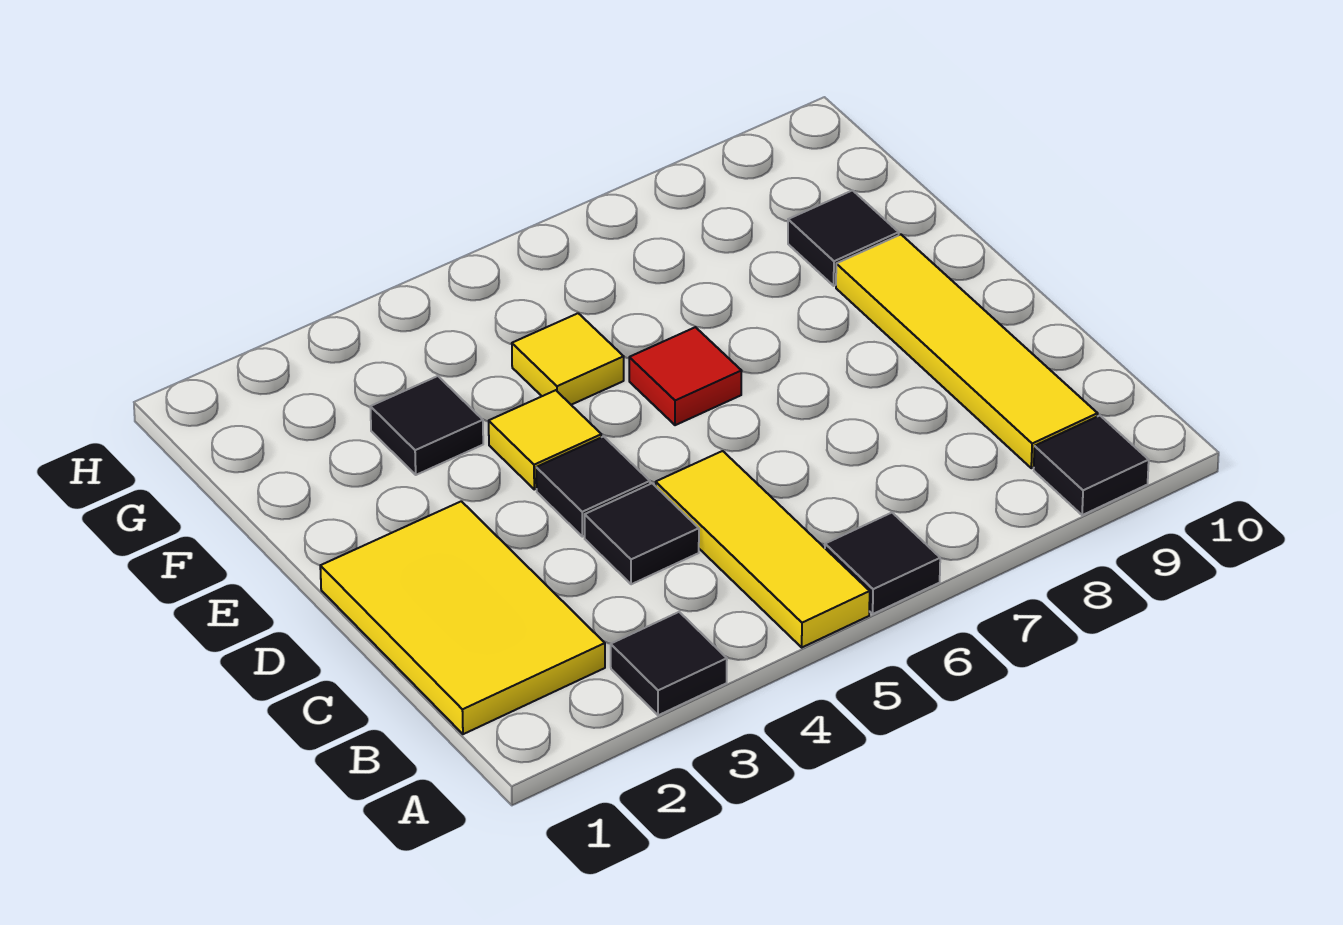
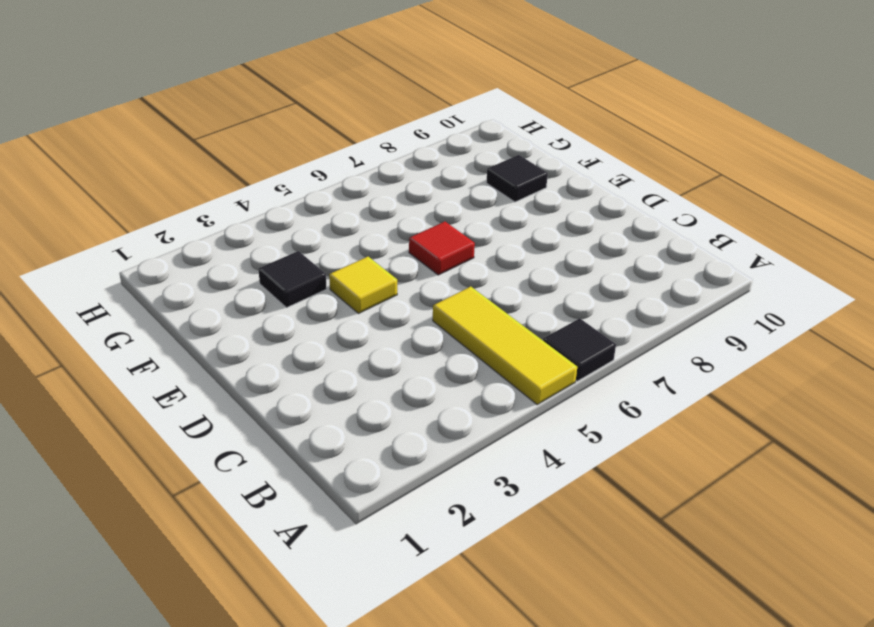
none -> black tile A3 level 1
none -> black tile A9 level 1
none -> yellow tile B1:D2 level 1

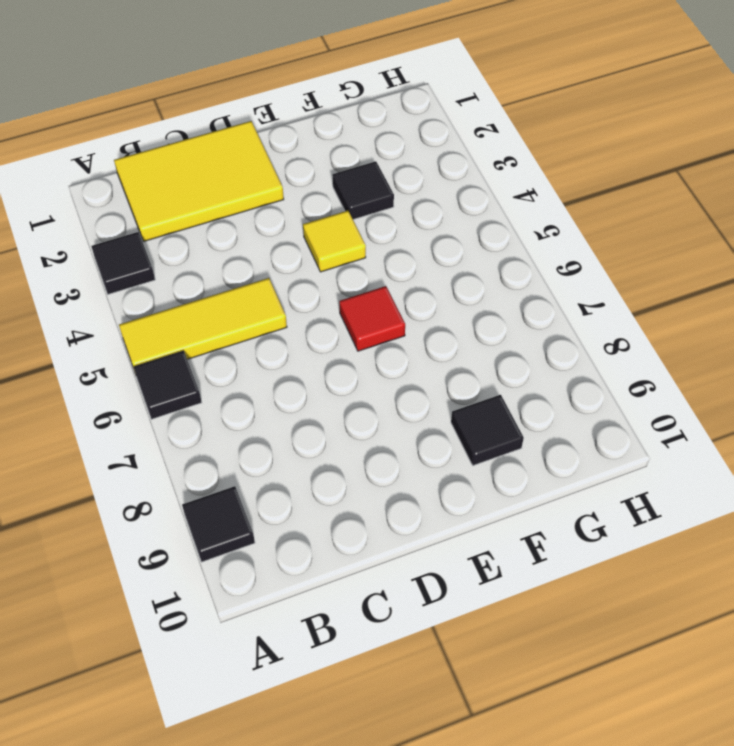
none -> yellow tile B9:E9 level 1
none -> black tile C4 level 1
none -> black tile D4 level 1

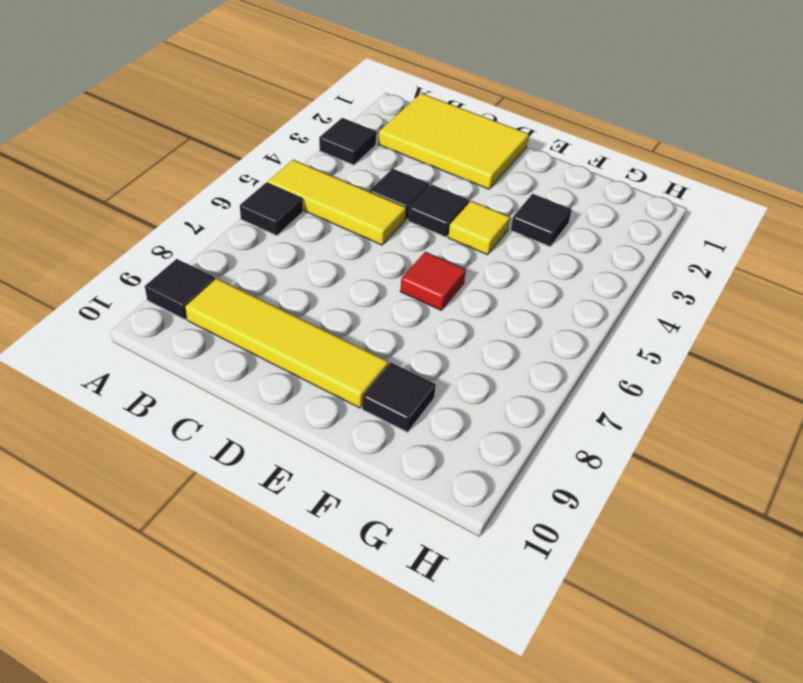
none -> yellow tile F5 level 1

